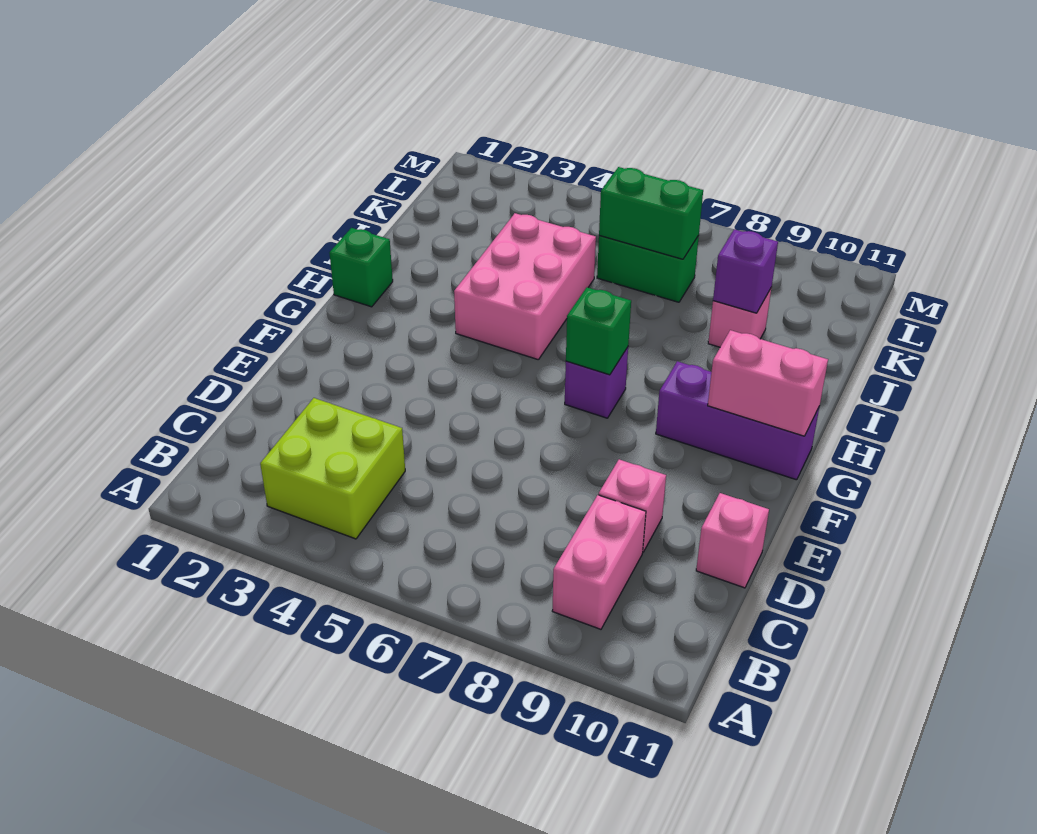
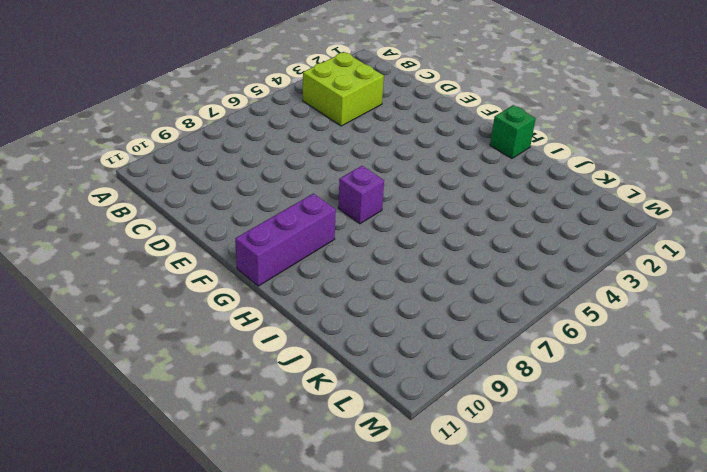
none -> pink brick B9:C9 level 1
none -> pink brick D9 level 1
none -> pink brick D11 level 1

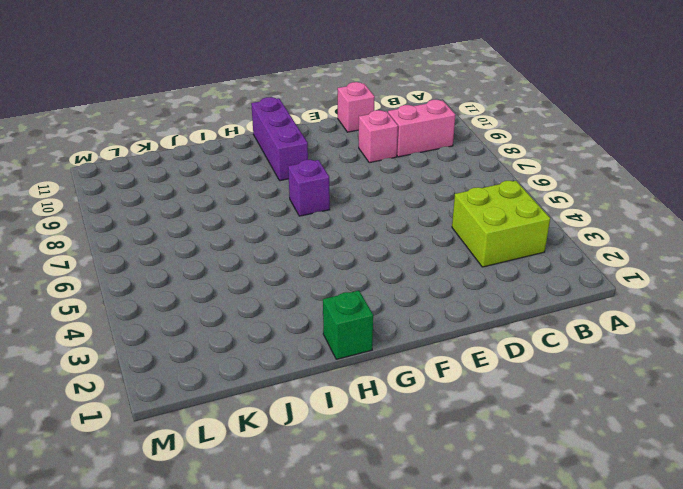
none -> pink brick H4:J5 level 1
none -> pink brick J9 level 1
none -> green brick K6:K7 level 1

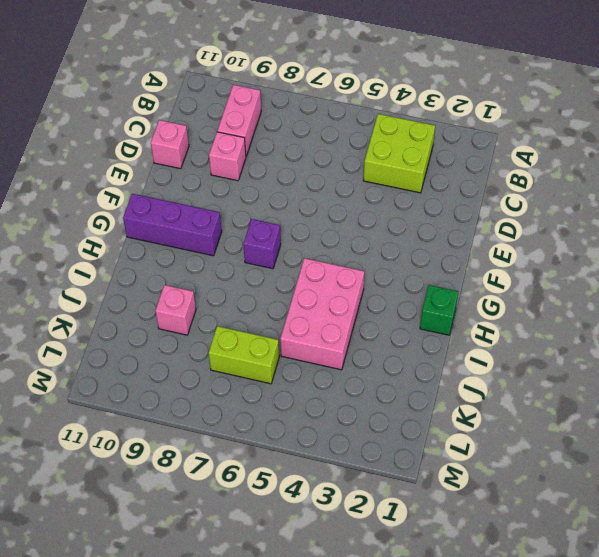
lime brick K6:K7 level 1 -> green brick K6:K7 level 1
none -> green brick G7 level 2
none -> pink brick G10:G11 level 2
none -> purple brick J9 level 2

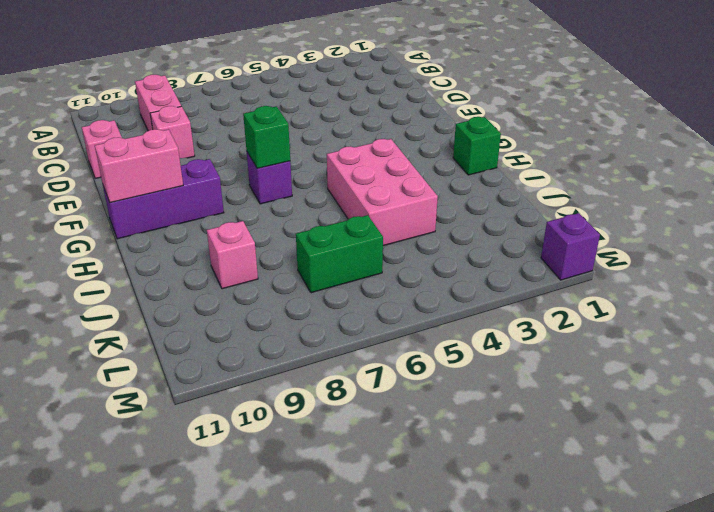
purple brick M1 level 1 -> purple brick J9 level 2
none -> lime brick B3:C4 level 1
none -> green brick K6:K7 level 2

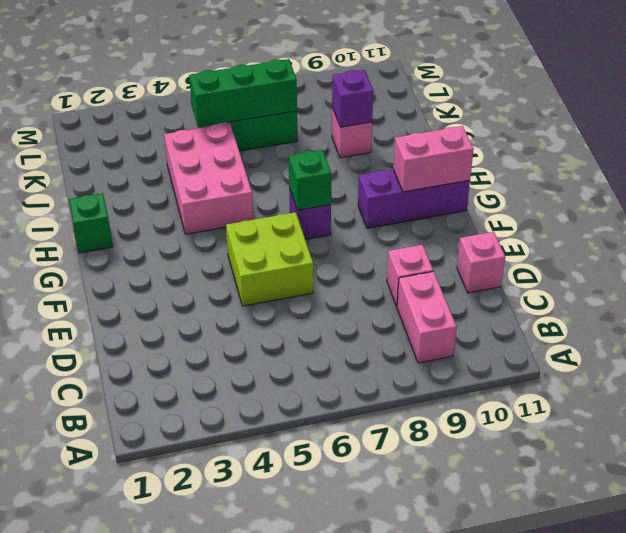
lime brick E5:F6 level 1 -> lime brick B3:C4 level 1
green brick K5:K7 level 2 -> green brick K6:K7 level 2

